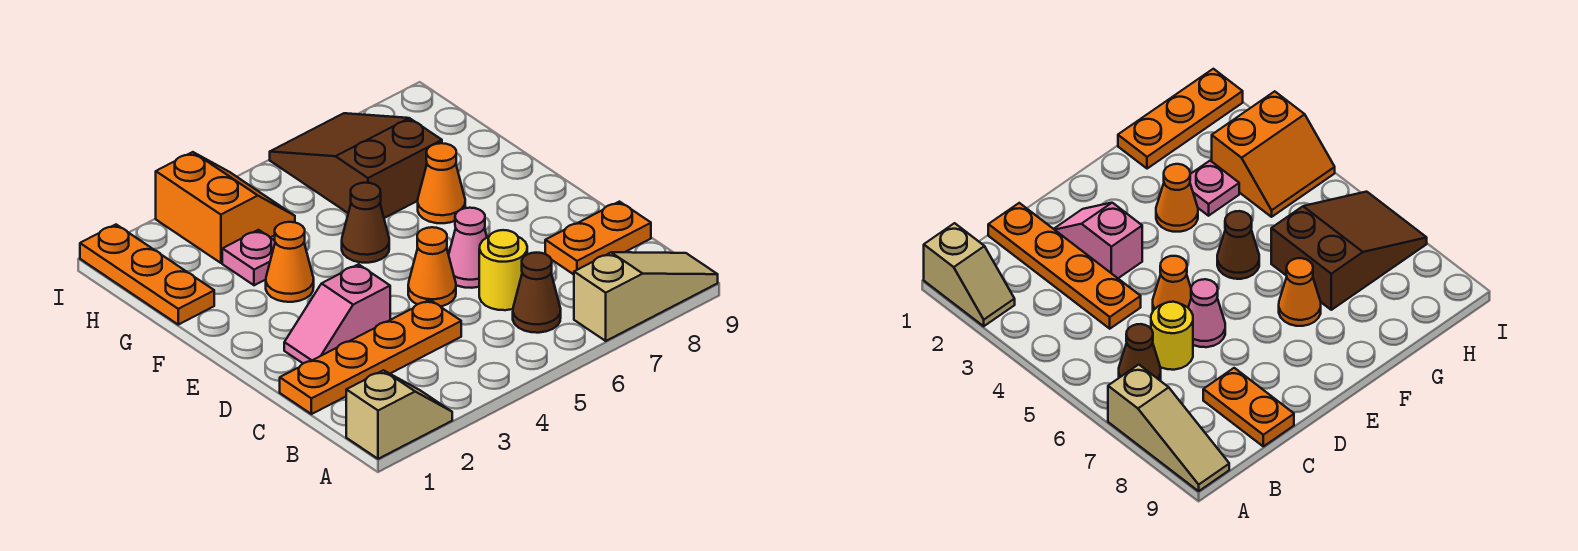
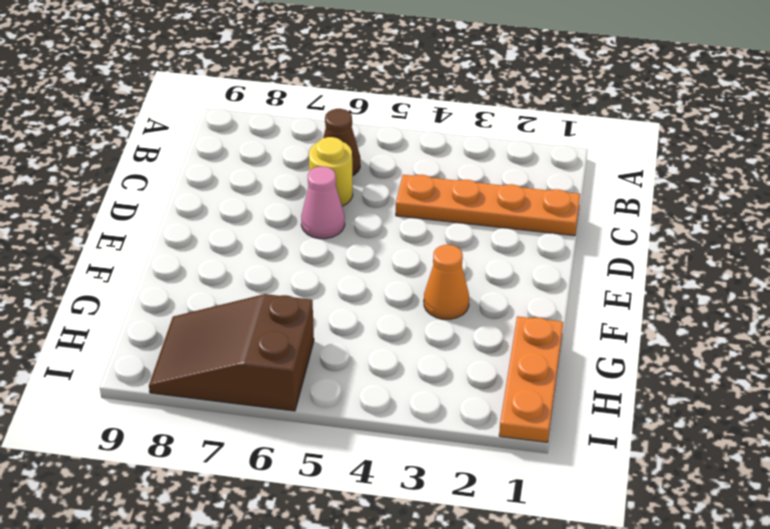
brown slope H6:I8 level 1 top 6 -> brown slope G6:I7 level 1 top G
none -> tan slope A1:A2 level 1 top 1
none -> tan slope A7:A9 level 1 top 7
none -> orange plate C8:C9 level 1

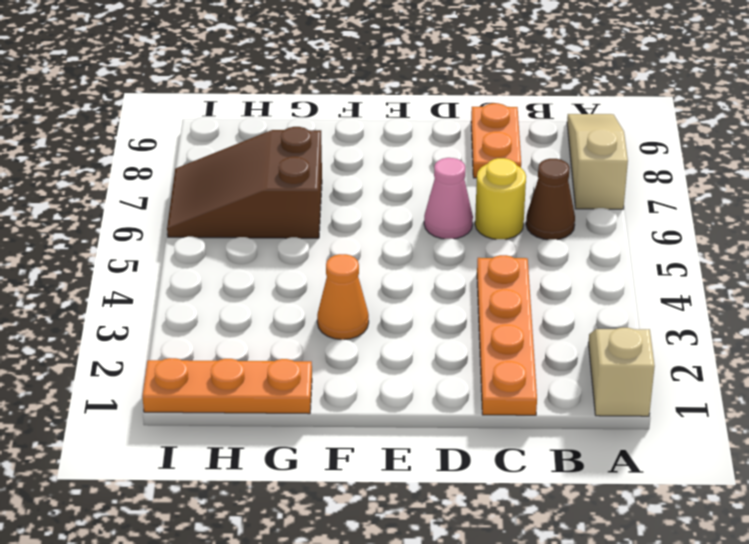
none -> pink slope D2:D3 level 1 top 3
none -> orange cone D5 level 1
none -> brown cone F5 level 1

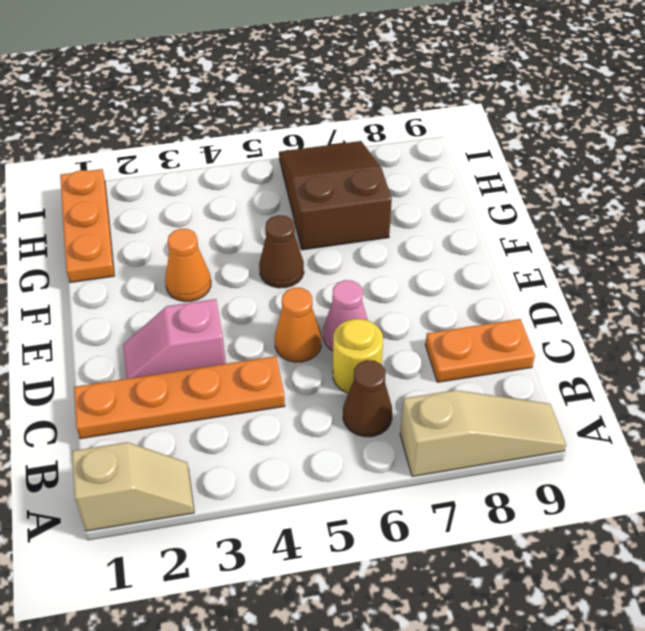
none -> orange cone F7 level 1
none -> pink plate G3 level 1
none -> orange slope H3:I4 level 1 top 3

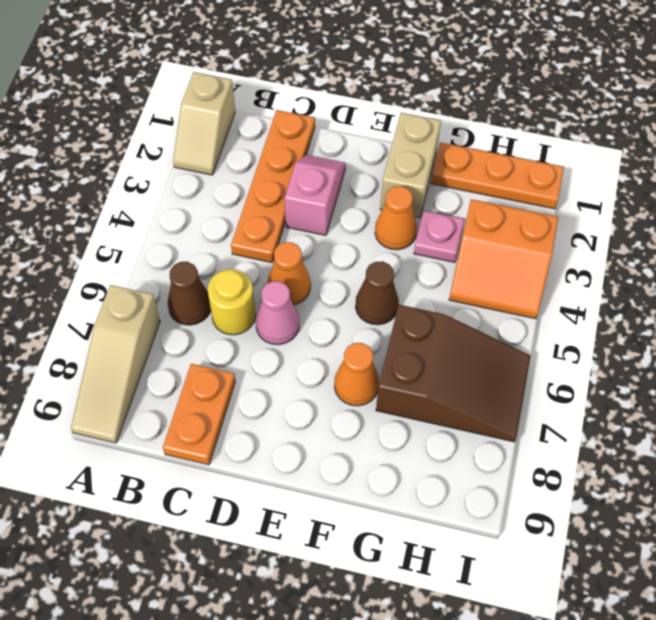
tan brick F1:F2 level 1 -> none

